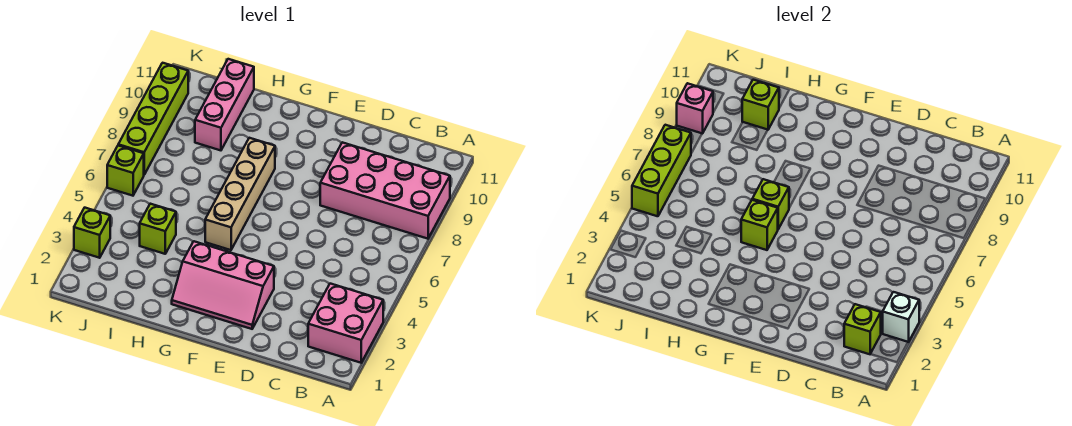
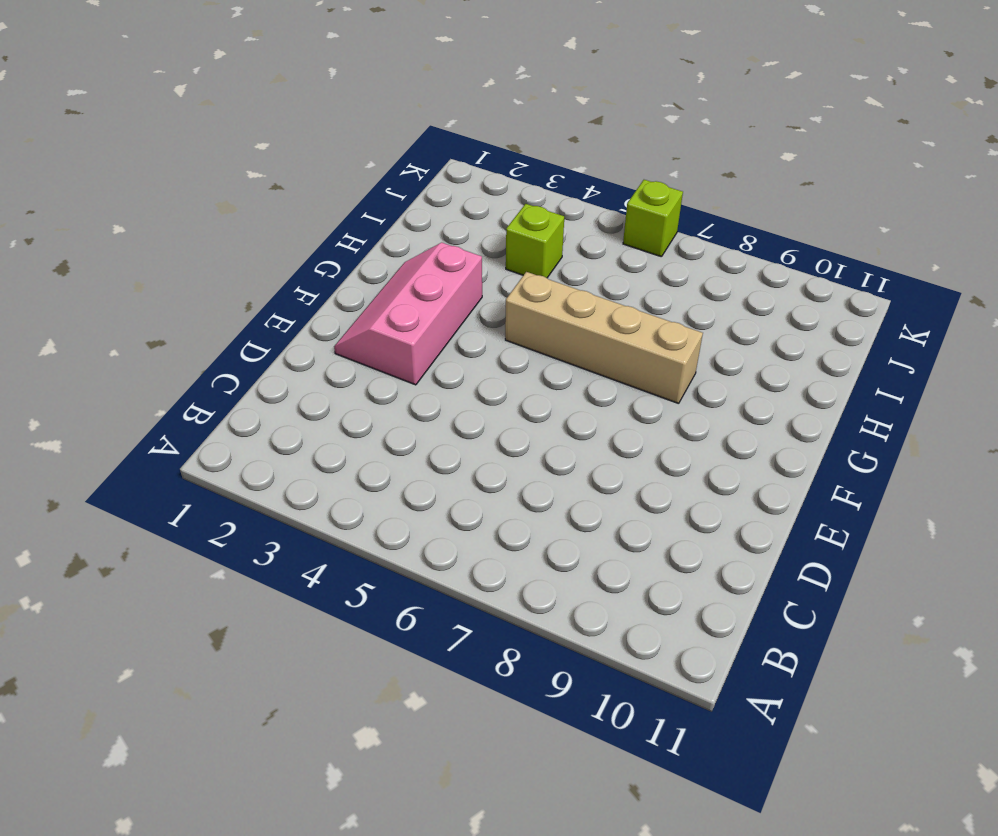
none -> pink brick A2:B3 level 1
none -> pink brick A8:D9 level 1
none -> pink brick I9:I11 level 1

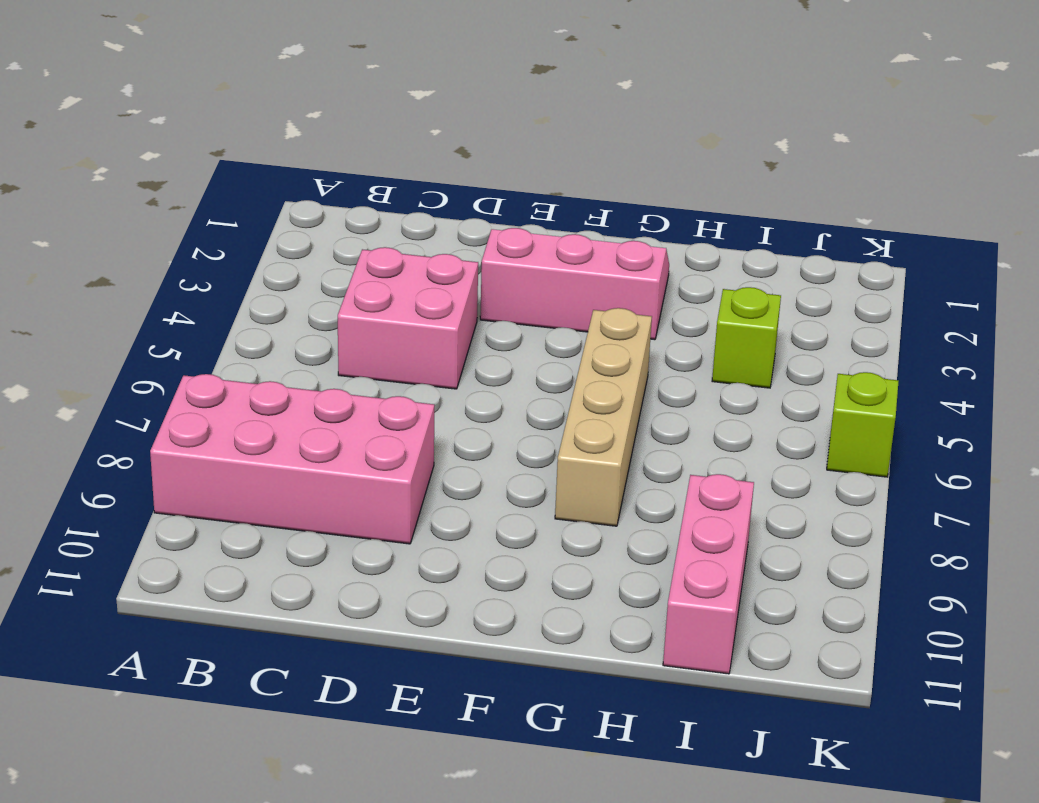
pink brick C4:D5 level 1 -> pink brick A2:B3 level 1
none -> lime brick K3 level 1
none -> lime brick K7:K10 level 1
none -> white brick A3 level 2

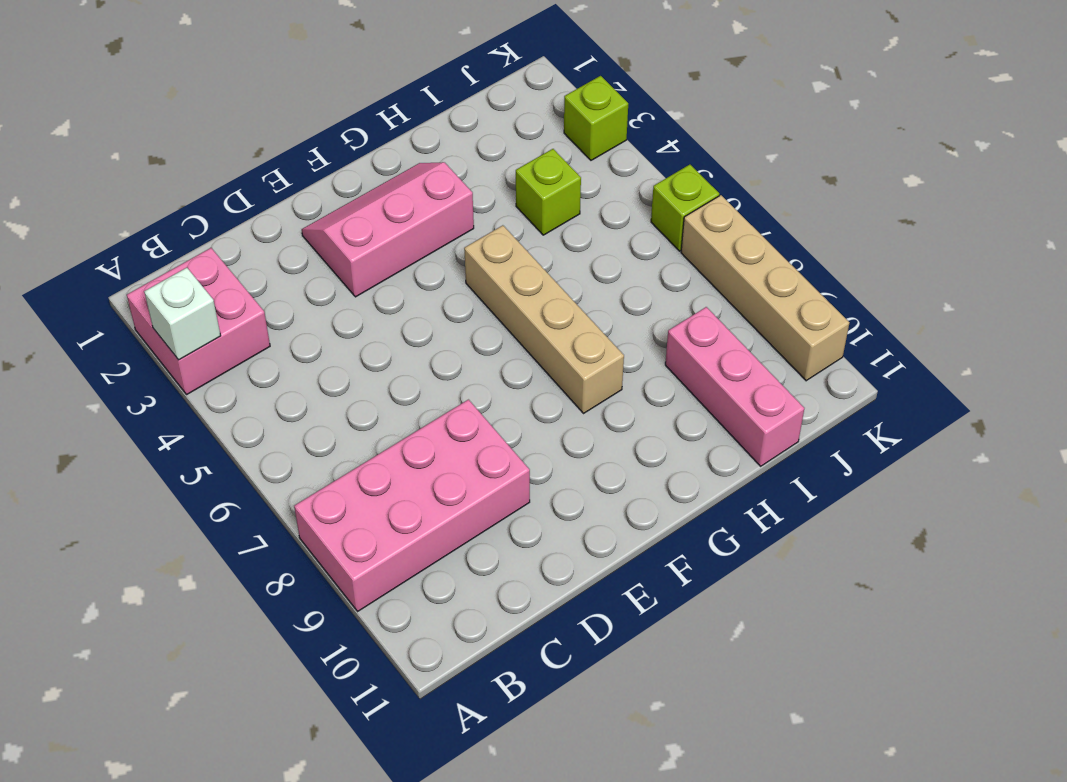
tan brick K7:K10 level 1 -> lime brick K7:K10 level 1
none -> lime brick B2 level 2
none -> lime brick G5 level 2
none -> lime brick G6 level 2

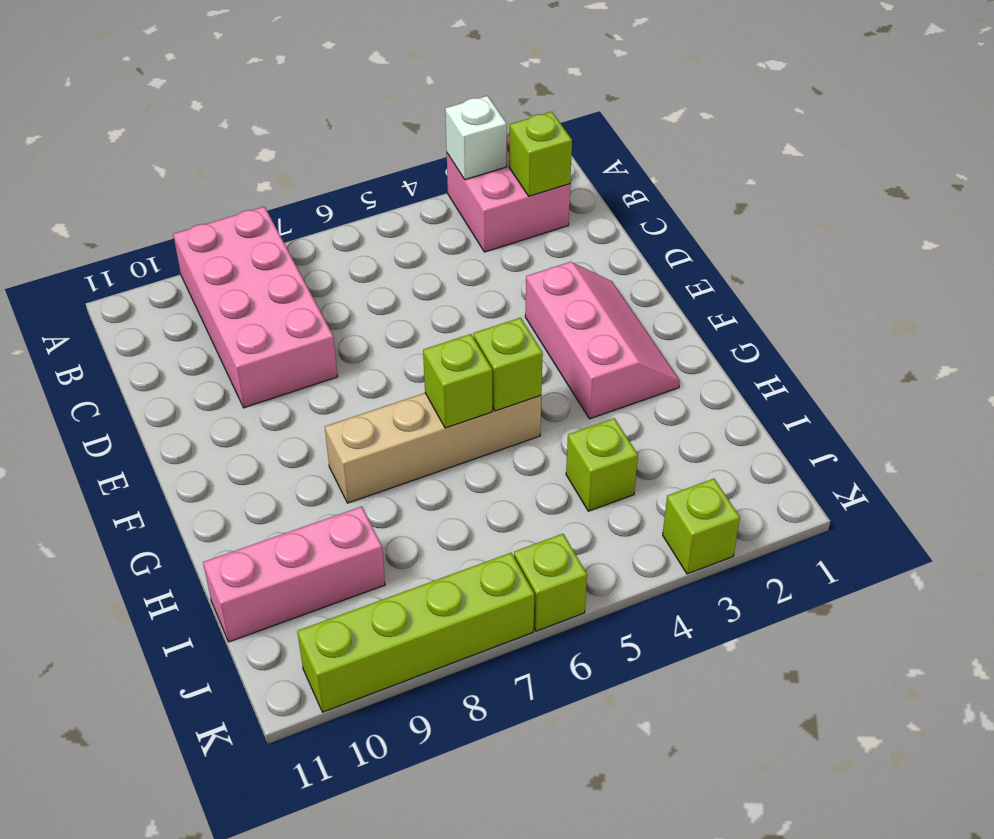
none -> lime brick I10 level 2
none -> lime brick K5:K7 level 2
none -> pink brick K9 level 2

